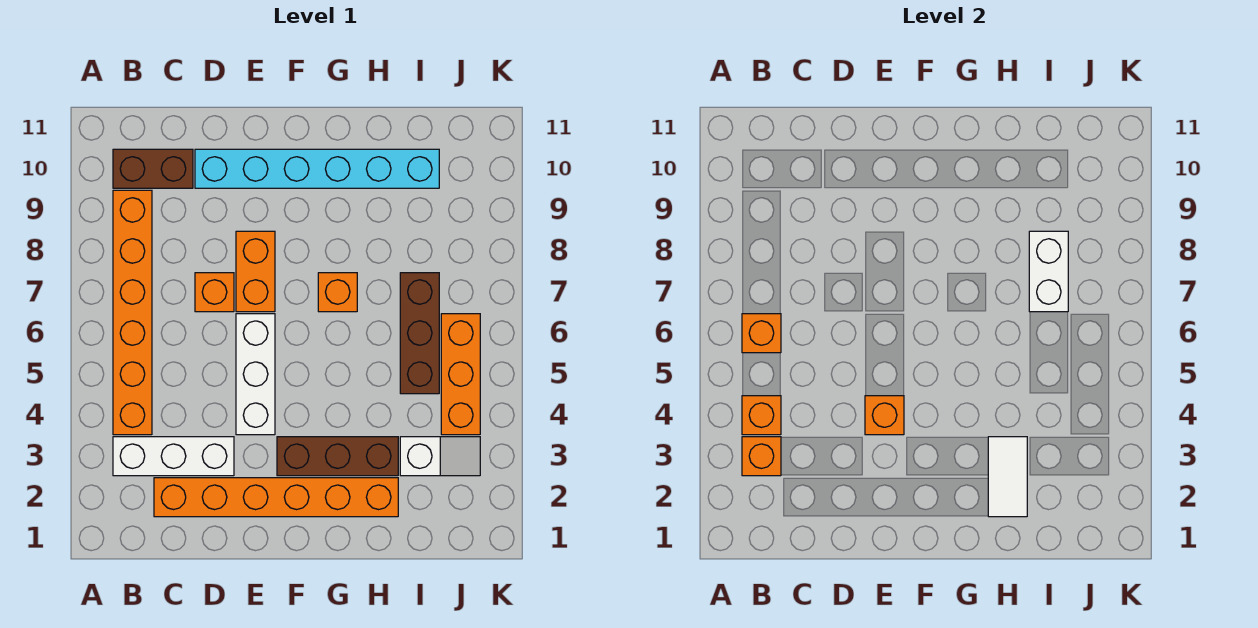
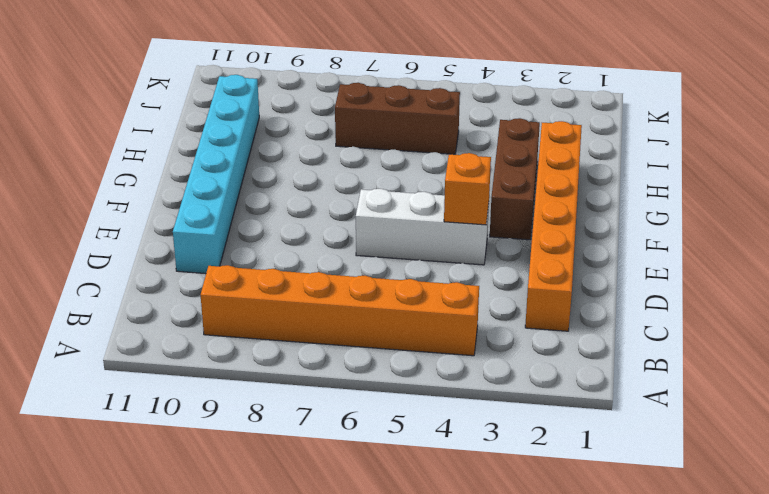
none -> white brick B3:D3 level 1
none -> brown brick B10:C10 level 1
none -> orange brick D7 level 1

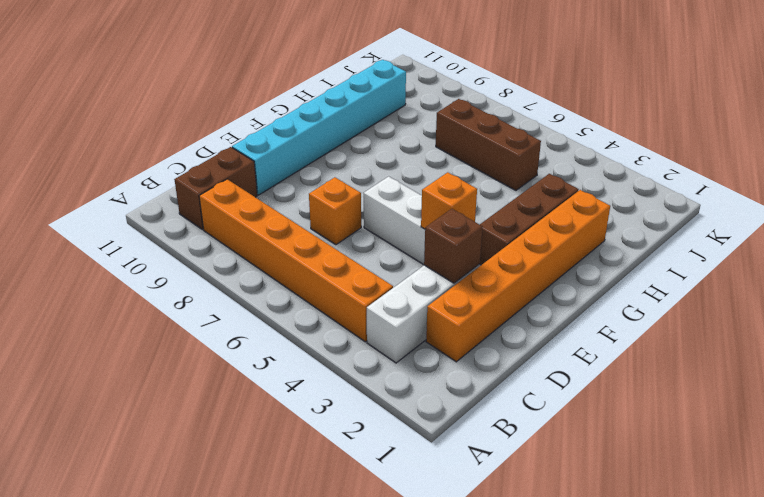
brown brick D3 level 2 -> none
none -> orange brick E7:E8 level 1
none -> orange brick G7 level 1
none -> white slope I3:J3 level 1 top I

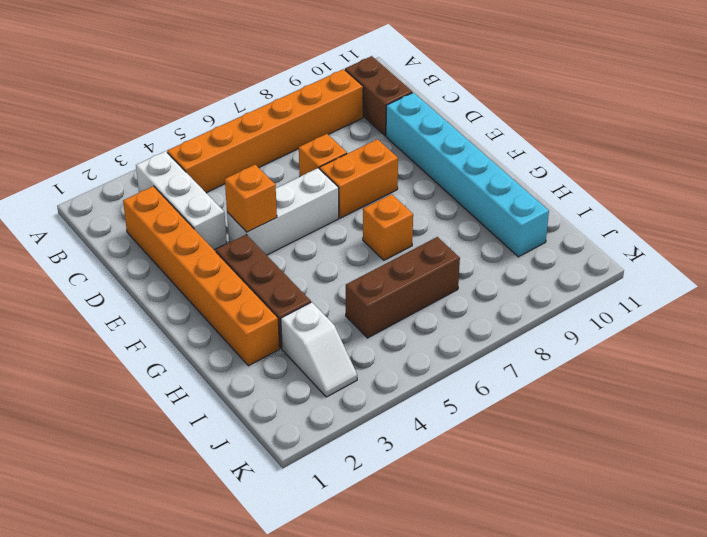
none -> orange brick J4:J6 level 1
none -> orange brick B3 level 2
none -> orange brick B4 level 2

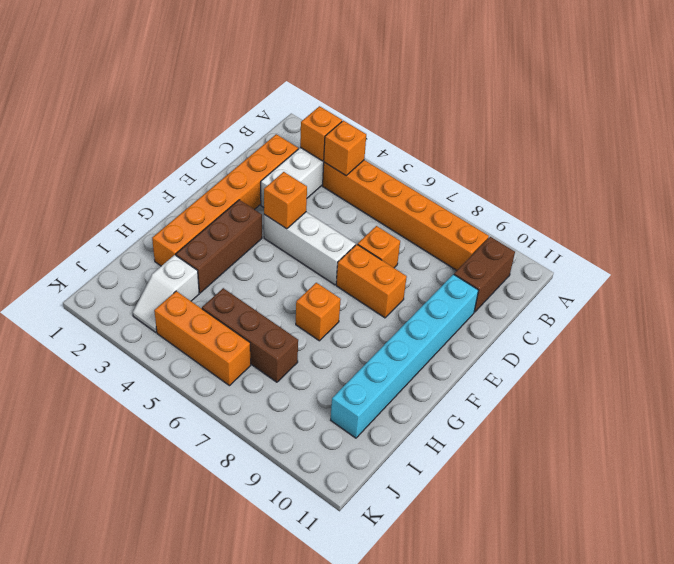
none -> orange brick B6 level 2
none -> white tile H2:H3 level 2
none -> white brick I7:I8 level 2

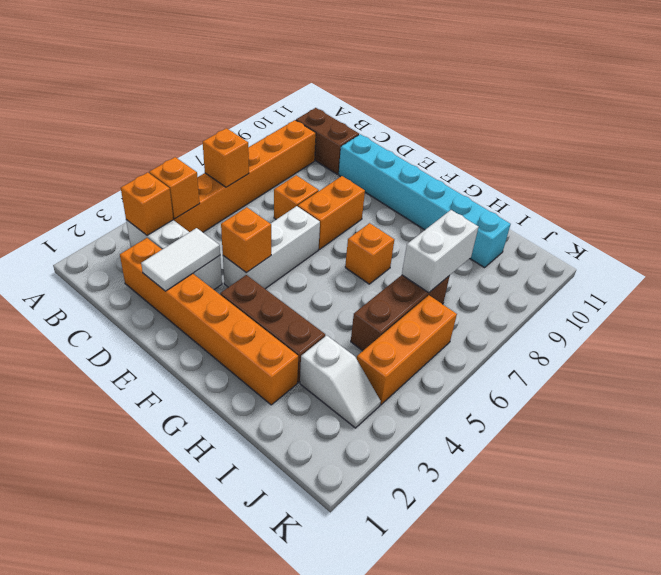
white tile D2:D3 level 2 -> white tile H2:H3 level 2

